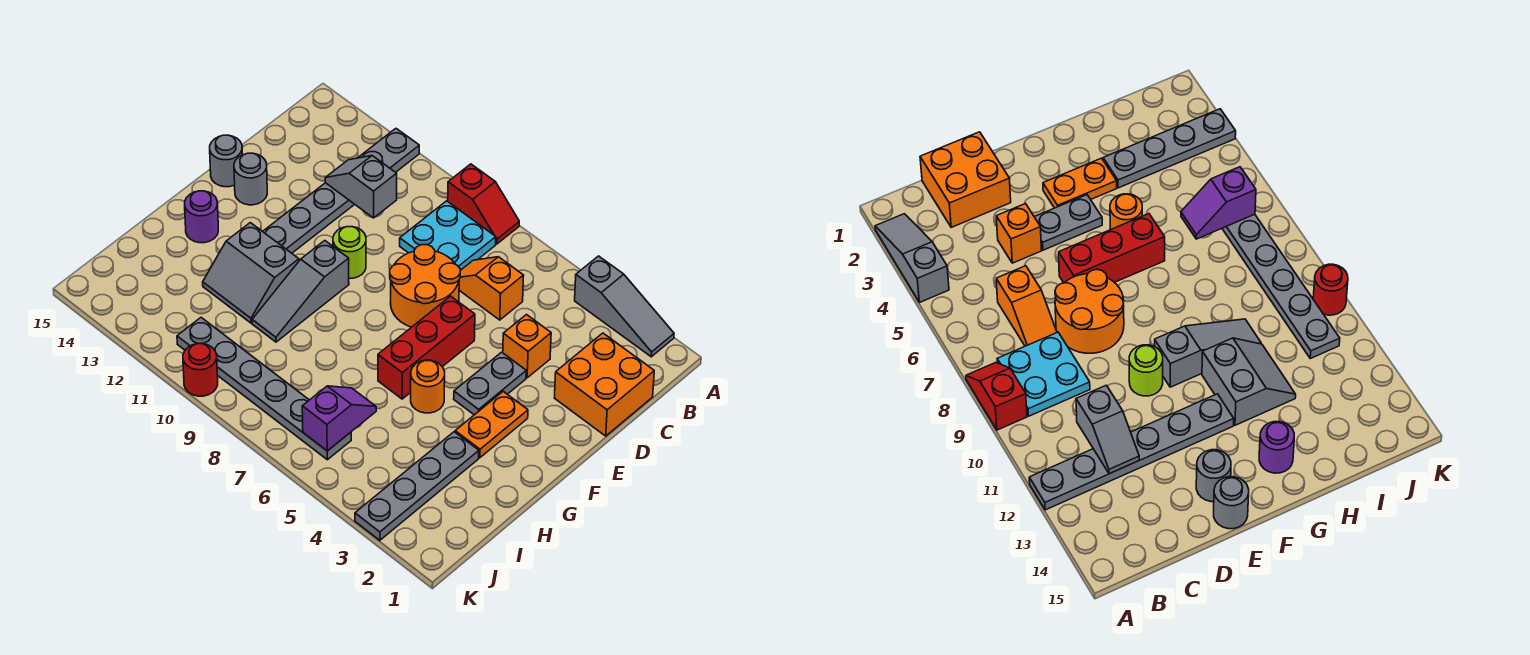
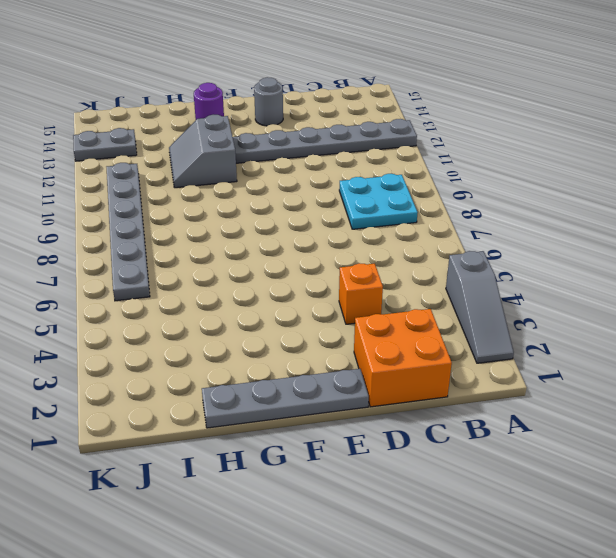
grey plate E1:H1 level 1 -> grey plate H3:K3 level 1
grey plate J13:K13 level 1 -> grey plate E4:F4 level 1
none -> red slope A8:A9 level 1 top 9
none -> orange slope C6:C7 level 1 top 6
none -> orange round brick D7:E8 level 1

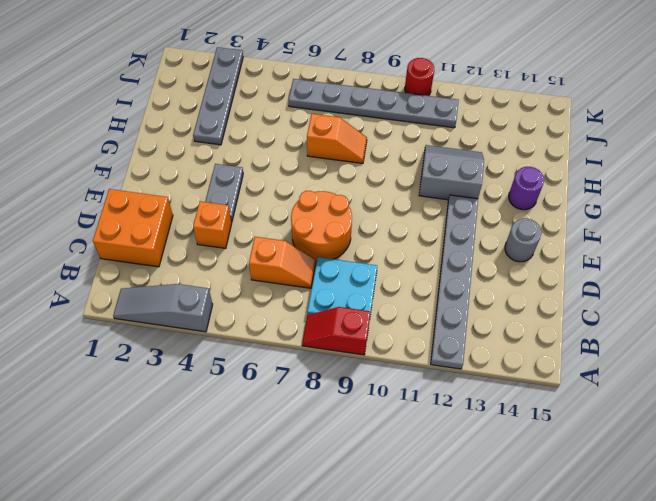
orange slope H7:H8 level 1 top 7 -> none
none -> red brick E6:G6 level 1
none -> lime round brick E10 level 1
none -> grey round brick E15 level 1

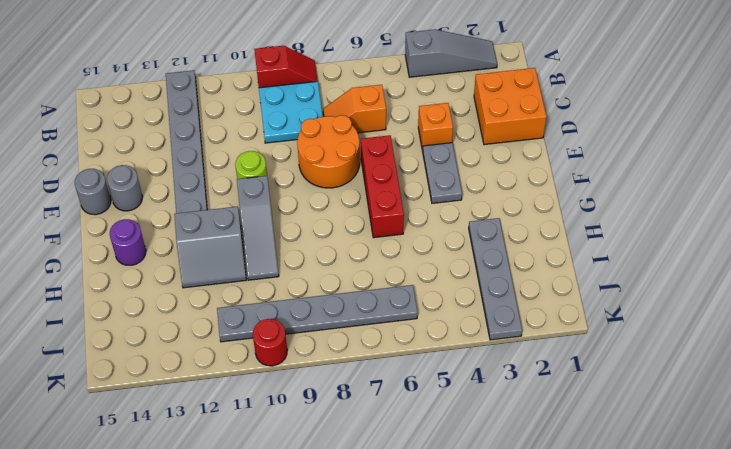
none -> orange plate F3:G3 level 1
none -> orange round brick G5 level 1
none -> grey slope C11:C12 level 2 top 11

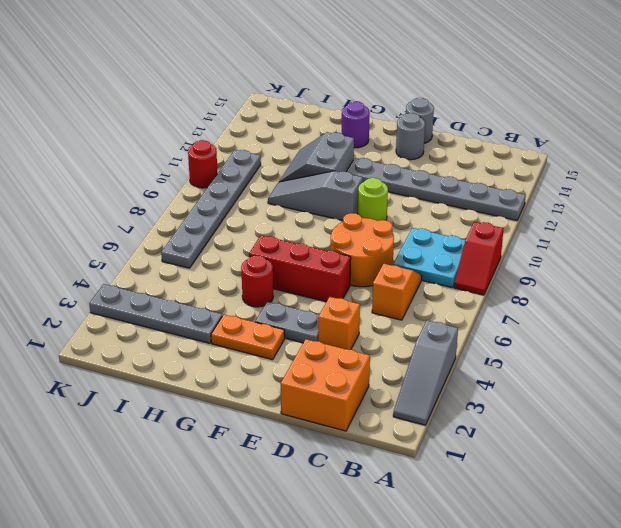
red round brick G5 level 1 -> orange round brick G5 level 1
none -> grey slope C11:C12 level 2 top 11
none -> purple slope I6:J6 level 2 top J

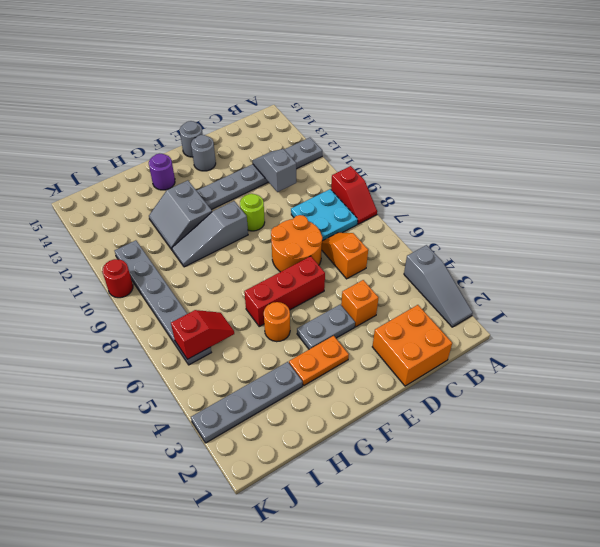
red slope I6:J6 level 2 top J -> purple slope I6:J6 level 2 top J

